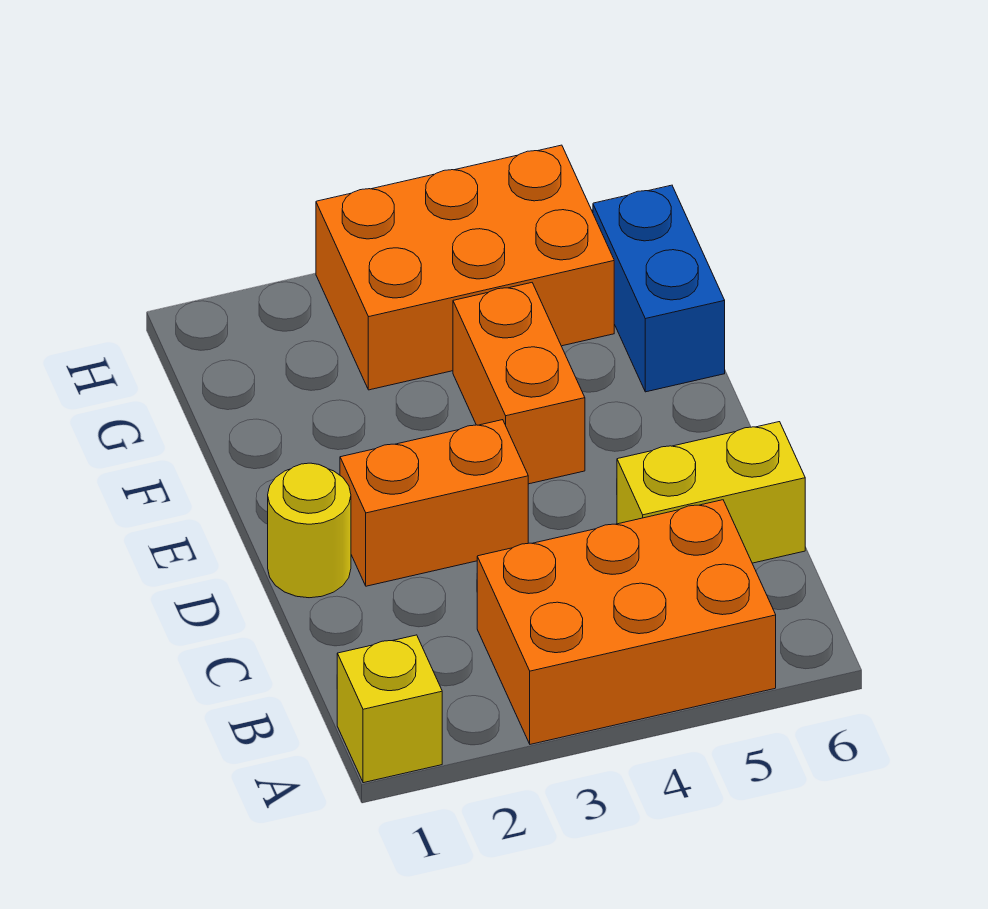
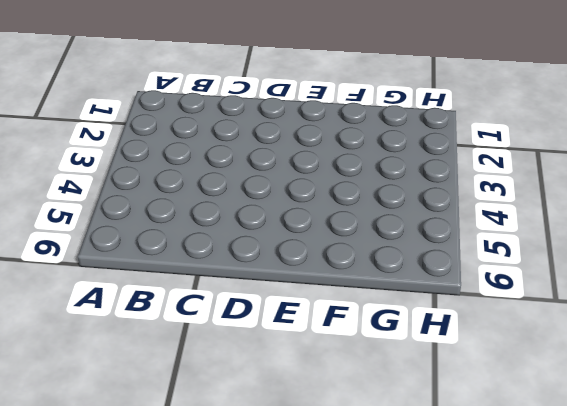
none -> yellow brick A1 level 1
none -> orange brick A3:B5 level 1

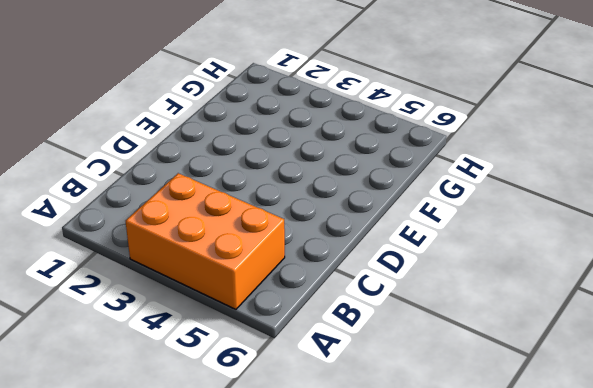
none -> yellow brick A1 level 1
none -> yellow brick C5:C6 level 1

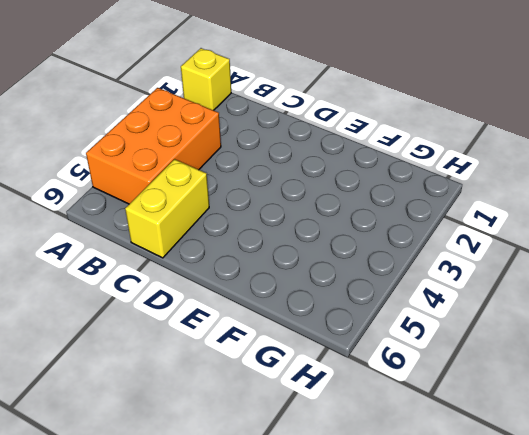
none -> yellow round brick D1 level 1
none -> orange brick D2:D3 level 1

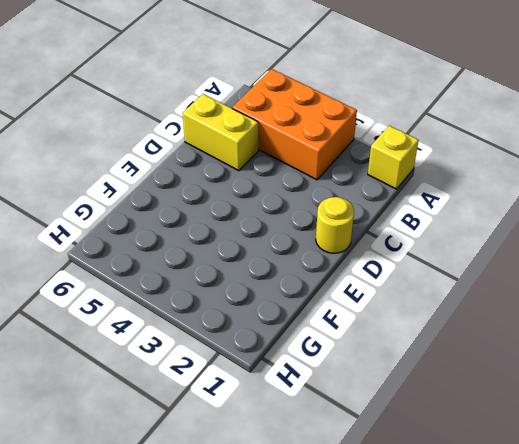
none -> orange brick D2:D3 level 1
none -> orange brick E4:F4 level 1

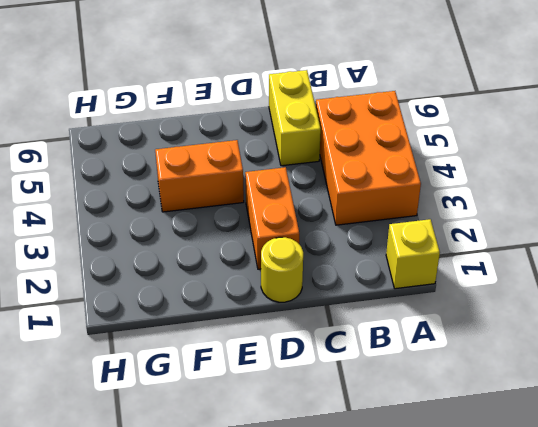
none -> blue brick F6:G6 level 1
none -> orange brick G3:H5 level 1

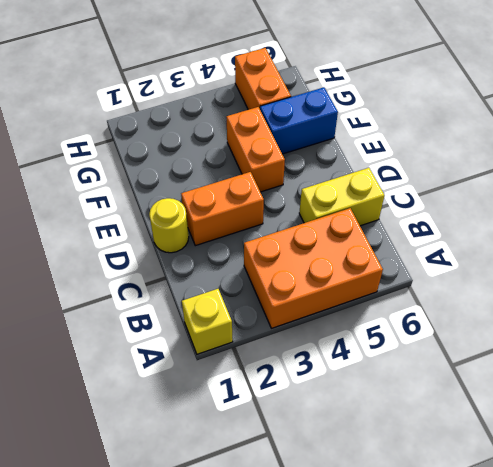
blue brick F5:F6 level 1 -> blue brick F6:G6 level 1
orange brick G5:H5 level 1 -> orange brick G3:H5 level 1

